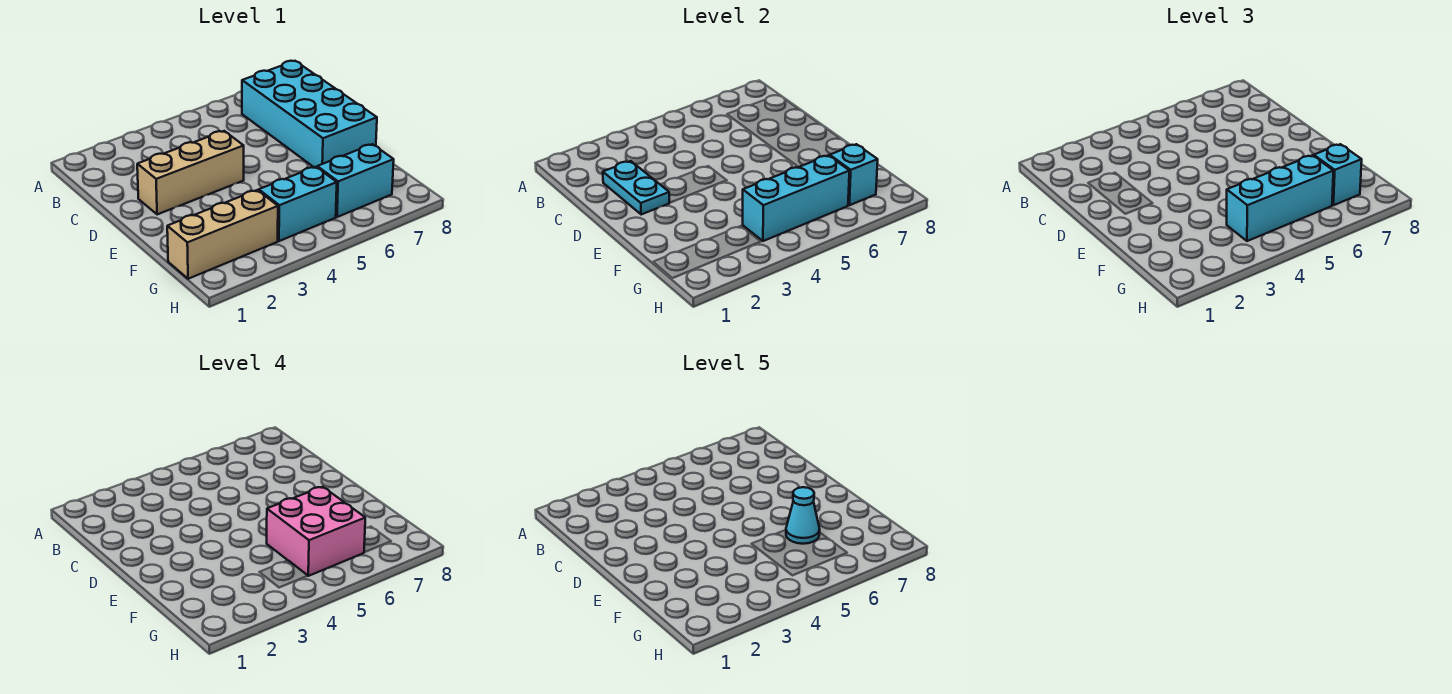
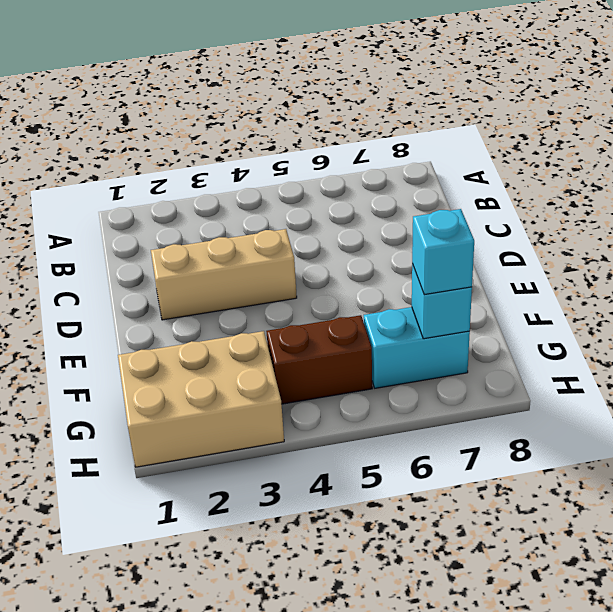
tan brick G1:H3 level 1 -> tan brick G1:G3 level 1
brown brick G4:G5 level 1 -> cyan brick G4:G5 level 1
none -> cyan brick B7:E8 level 1
none -> cyan plate C2:D2 level 2
none -> cyan brick G4:G6 level 2

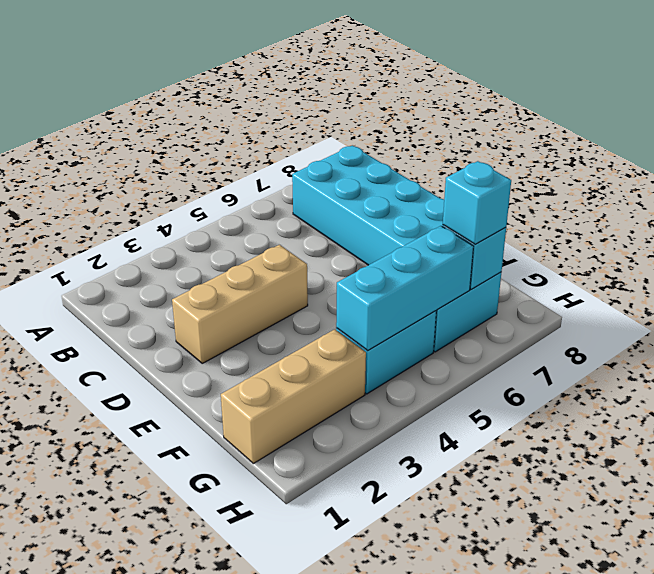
none -> cyan plate C2:D2 level 2
none -> cyan brick G4:G6 level 3
none -> pink brick F5:G6 level 4

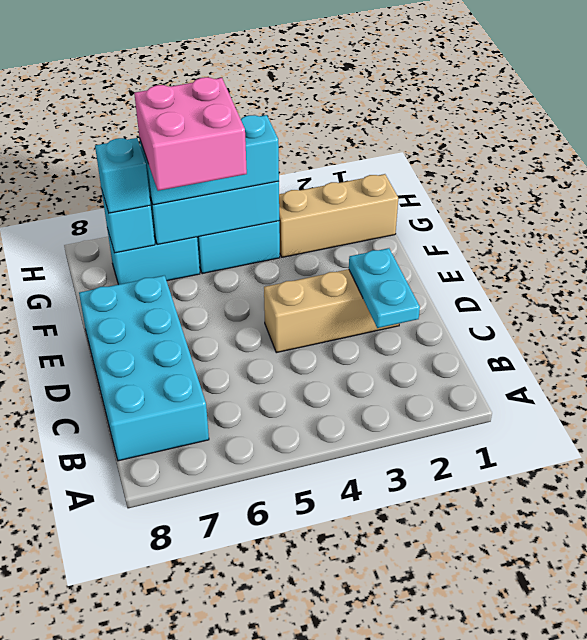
none -> cyan cone F6 level 5

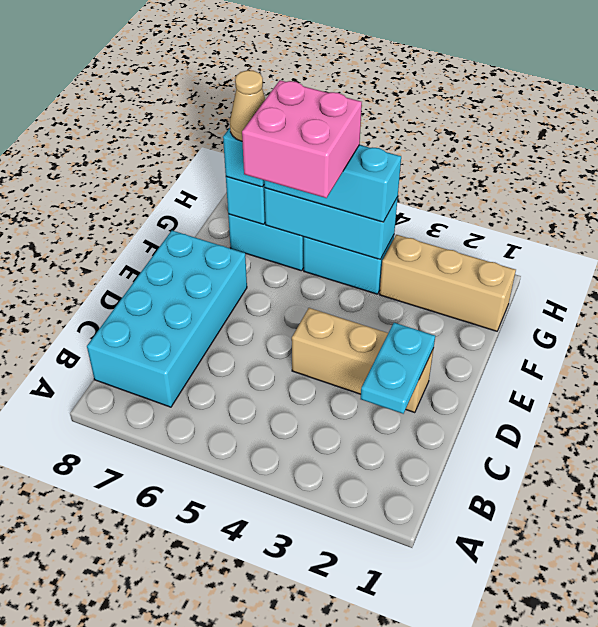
tan cone G7 level 4 -> none
none -> cyan cone F6 level 5

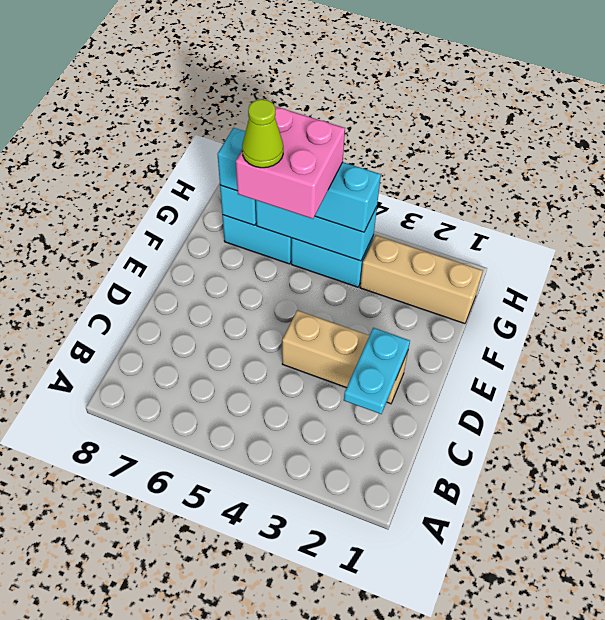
lime cone F6 level 5 -> cyan cone F6 level 5
none -> cyan brick B7:E8 level 1

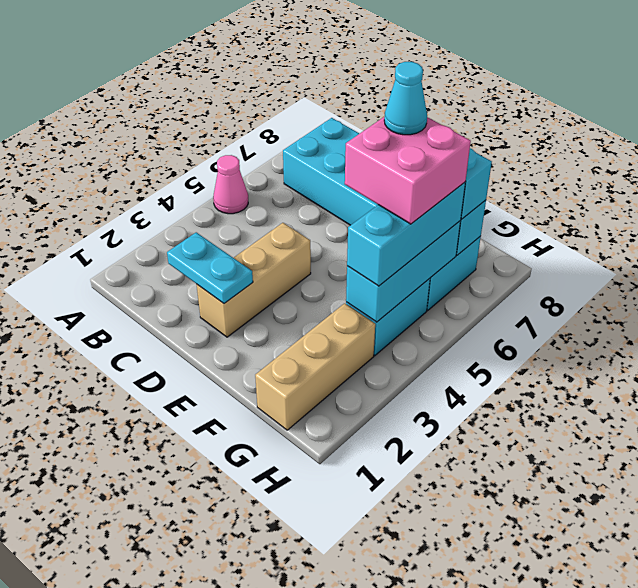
pink cone A5 level 1 -> none

